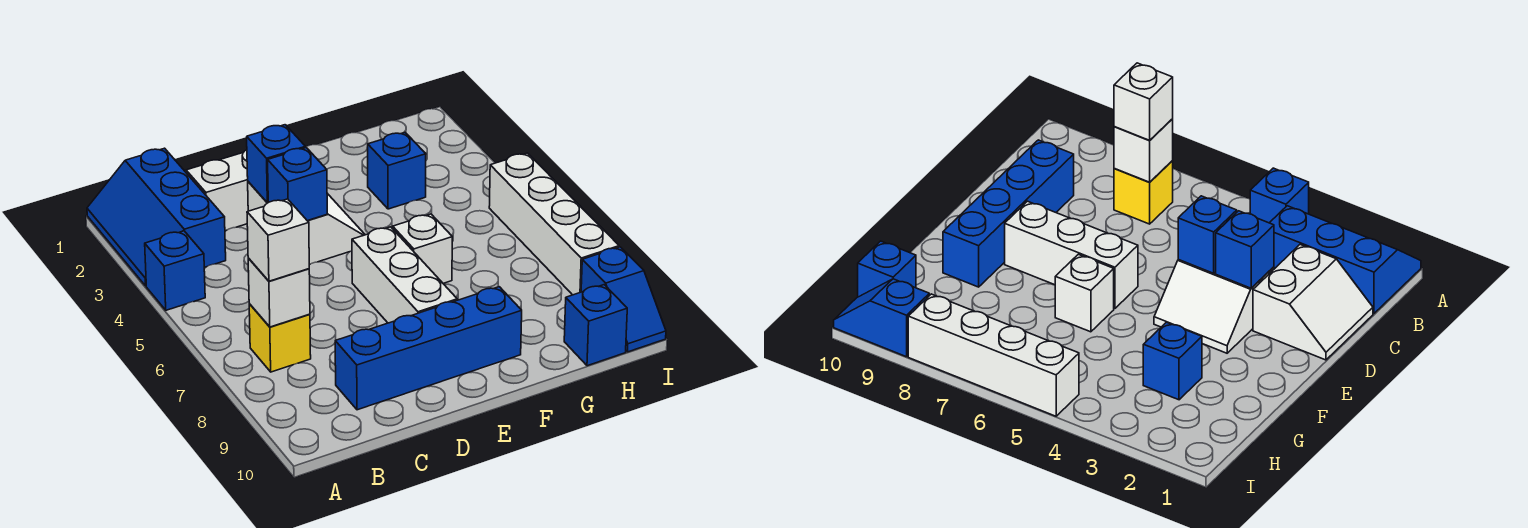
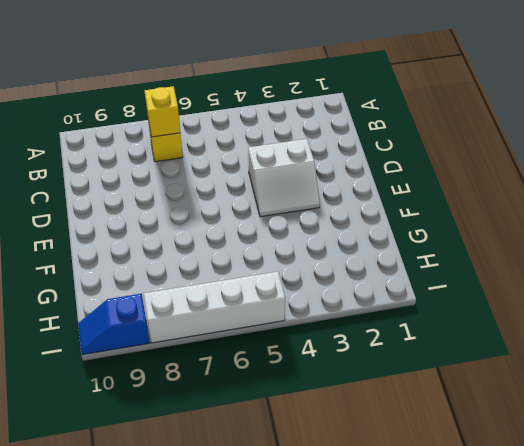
yellow brick B7 level 2 -> white brick B7 level 2
none -> blue slope A1:B3 level 1 top B
none -> blue brick A4 level 1
none -> white slope C1:D2 level 1 top 2

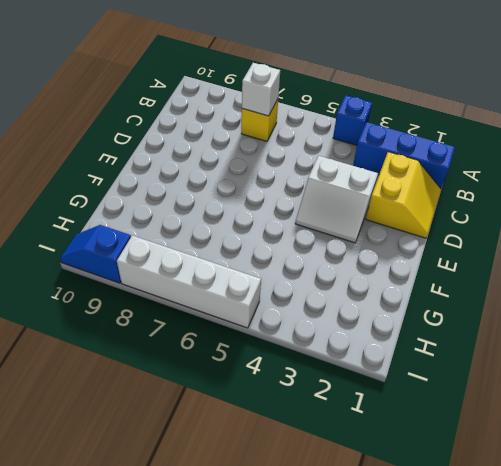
yellow slope C1:D2 level 1 top 2 -> white slope C1:D2 level 1 top 2
none -> blue brick C9:F9 level 1
none -> white brick E6:E8 level 1
none -> white brick F6 level 1

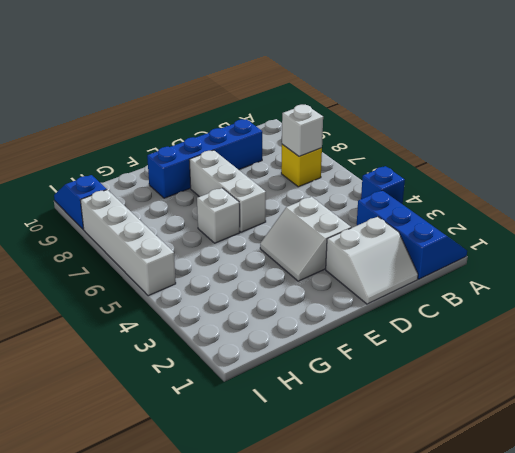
none -> blue brick G3 level 1
none -> blue brick H10 level 1
none -> blue brick D3 level 2

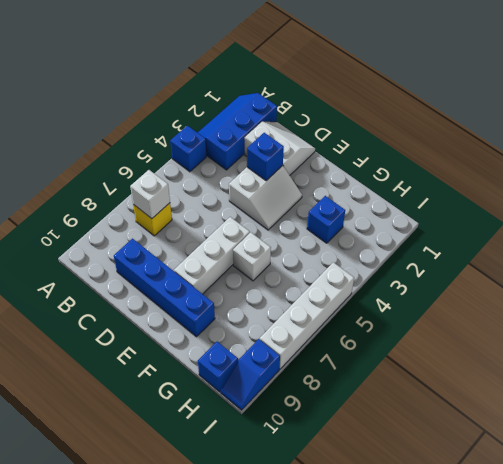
none -> blue brick D4 level 2
none -> white brick B7 level 3

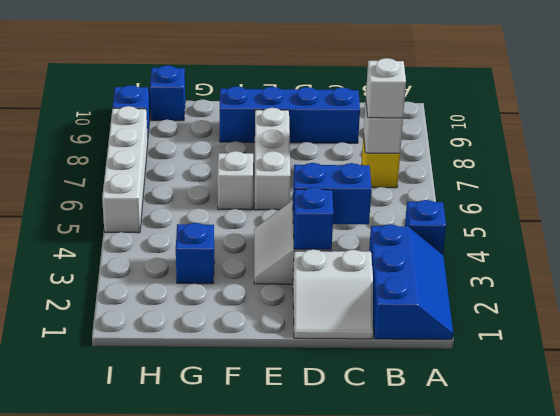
blue brick C4:D4 level 2 -> blue brick D4 level 2

